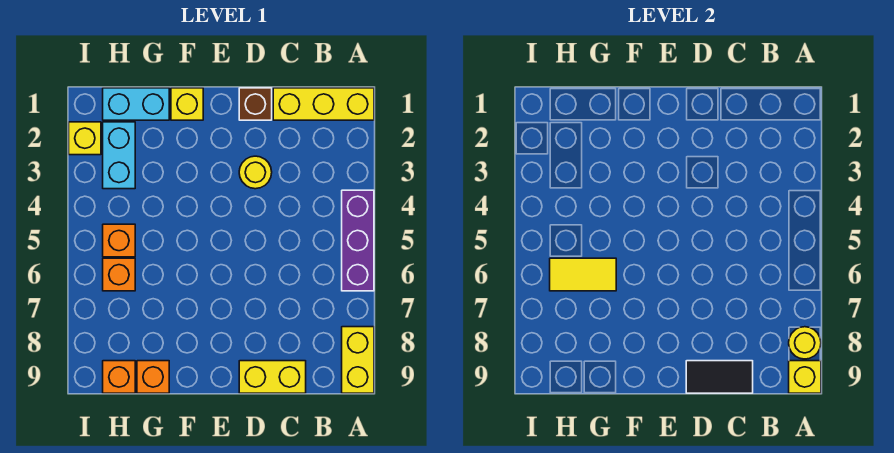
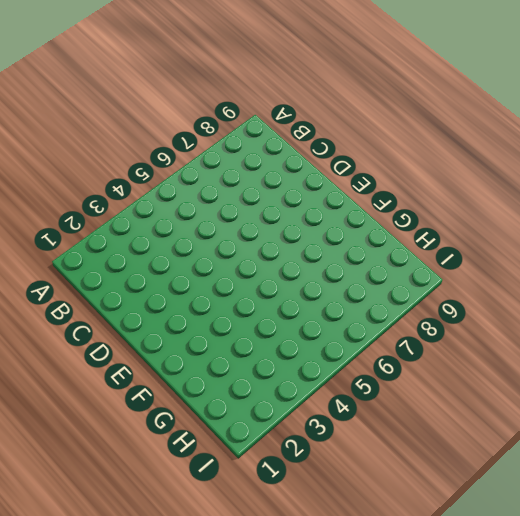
none -> yellow brick A1:C1 level 1
none -> purple brick A4:A6 level 1
none -> yellow brick A8:A9 level 1

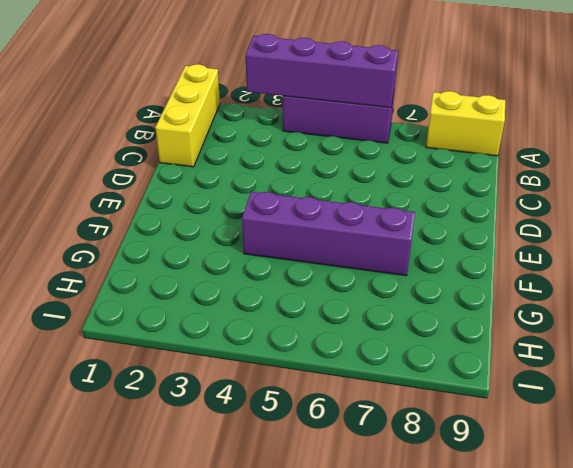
purple brick A3:A6 level 2 -> none
purple brick F4:F7 level 1 -> none
none -> yellow brick C9:D9 level 1
none -> brown brick D1 level 1
none -> yellow round brick D3 level 1

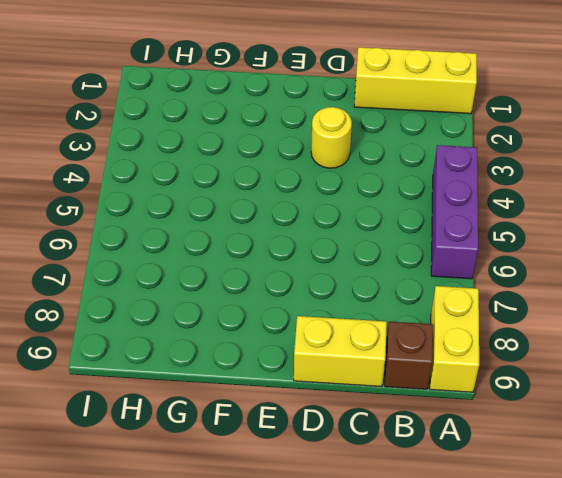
brown brick B9 level 1 -> brown brick D1 level 1
none -> yellow brick F1 level 1
none -> cyan brick G1:H1 level 1
none -> orange brick G9 level 1

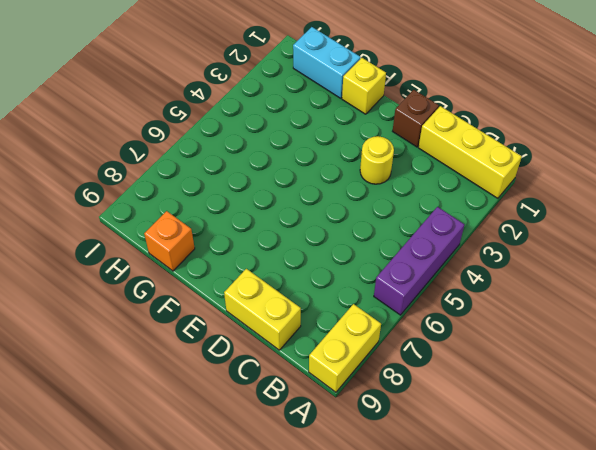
none -> cyan brick H2:H3 level 1
none -> orange brick H5 level 1
none -> orange brick H6 level 1

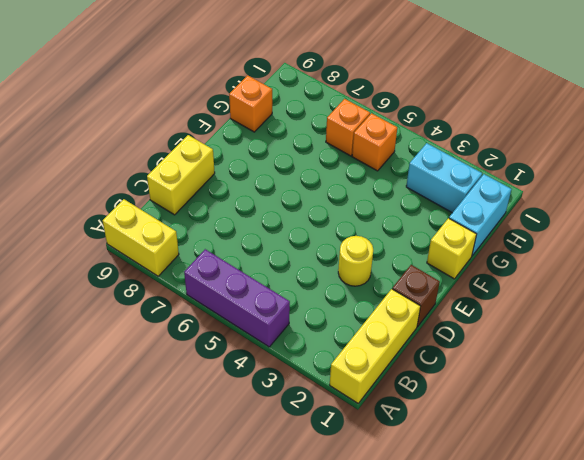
none -> orange brick H9 level 1
none -> yellow brick I2 level 1
none -> yellow round brick A8 level 2

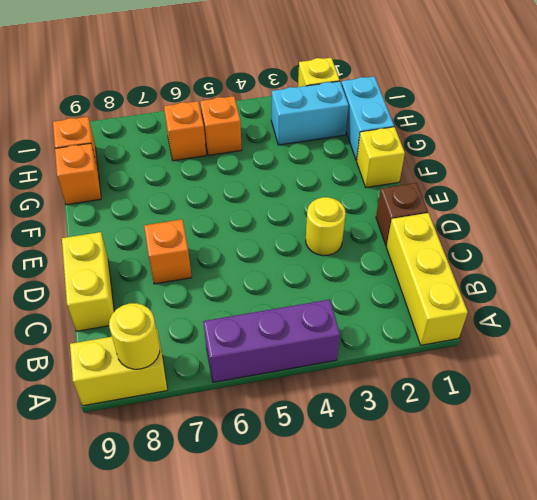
orange brick D7 level 1 -> none
none -> yellow brick A9 level 2
none -> black tile C9:D9 level 2
none -> yellow tile G6:H6 level 2

